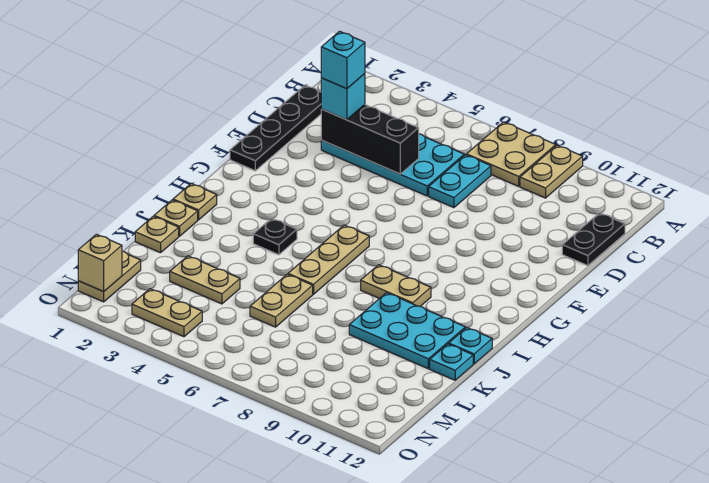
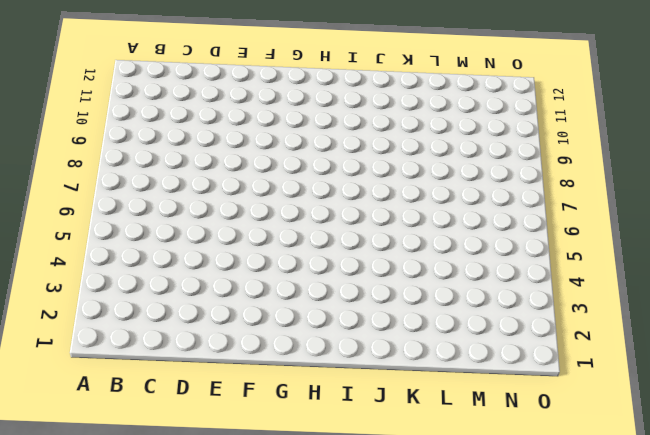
none -> tan plate A7:B8 level 1
none -> tan plate A9:B9 level 1
none -> black plate C1:F1 level 1

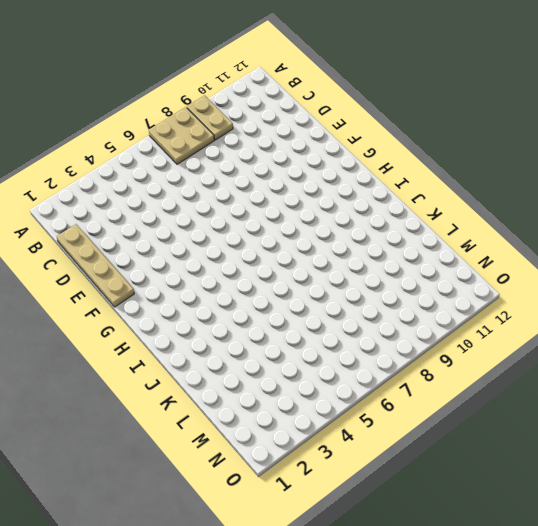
tan plate C1:F1 level 1 -> black plate C1:F1 level 1
none -> cyan plate C3:D6 level 1
none -> cyan plate C7:D7 level 1
none -> black plate C12:D12 level 1

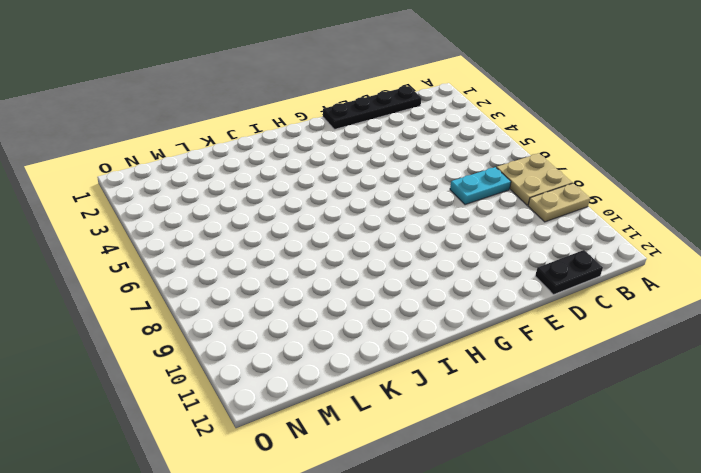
none -> cyan plate C3:D6 level 1
none -> tan plate H6:J6 level 1
none -> tan plate I1 level 1

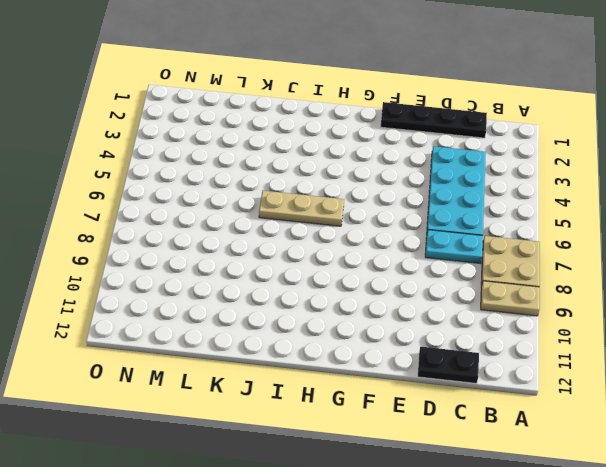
none -> tan plate I1 level 1
none -> black plate I4 level 1
none -> tan plate I8:I9 level 1

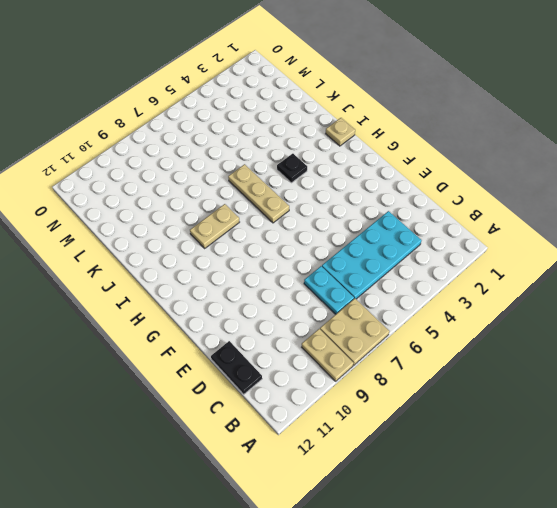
none -> black plate C1:F1 level 1
none -> tan plate J1 level 1
none -> cyan plate J9:K11 level 1

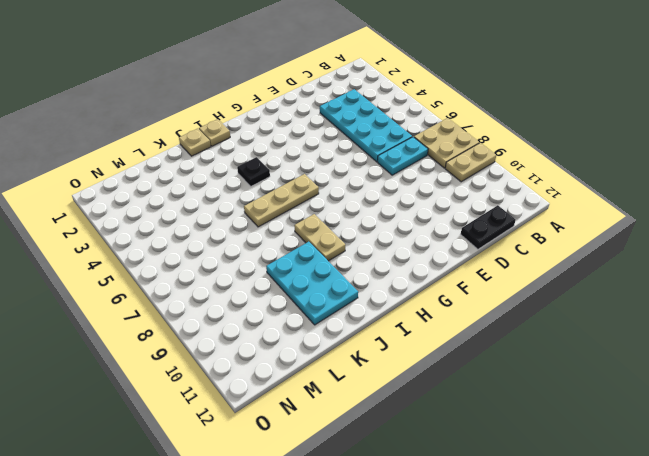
none -> black plate C1:F1 level 1
none -> cyan plate J12 level 1
none -> tan plate K1 level 1

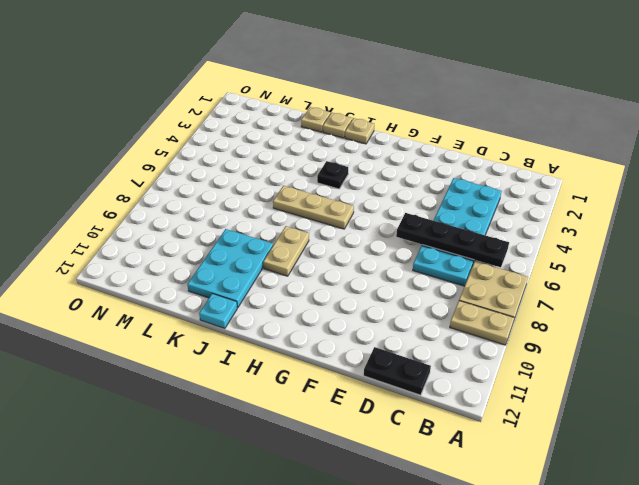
black plate B6:E6 level 2 -> black plate C1:F1 level 1
none -> tan plate K6:L6 level 1
none -> cyan plate K12 level 1
none -> tan plate L3:L4 level 1

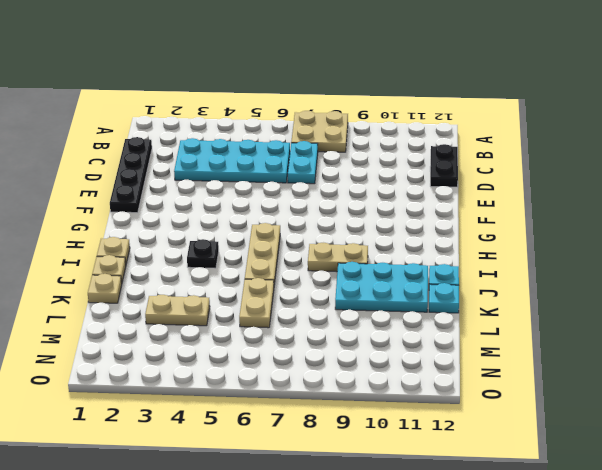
none -> tan plate A9:B9 level 1
none -> tan plate M1:N1 level 1
none -> tan plate N3:N4 level 1

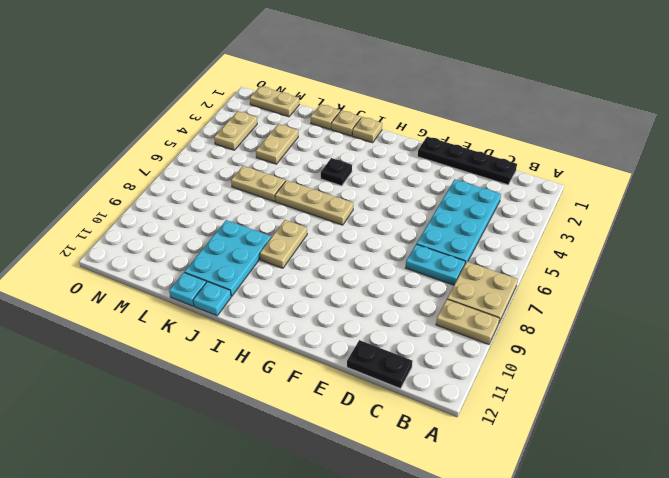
none -> black brick D3:D5 level 2
none -> tan brick N1 level 2
none -> cyan brick D3 level 3

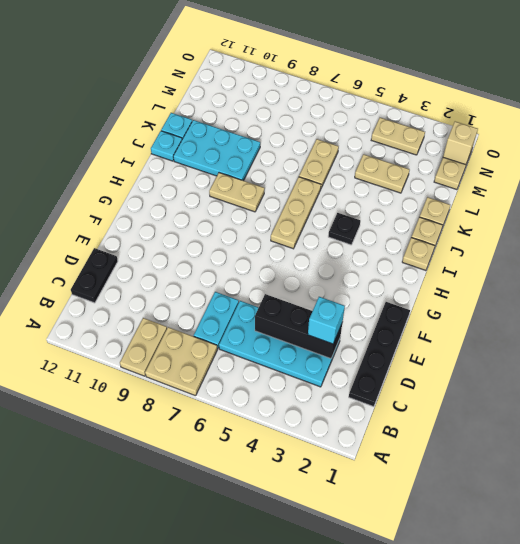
none -> cyan brick D3 level 4

